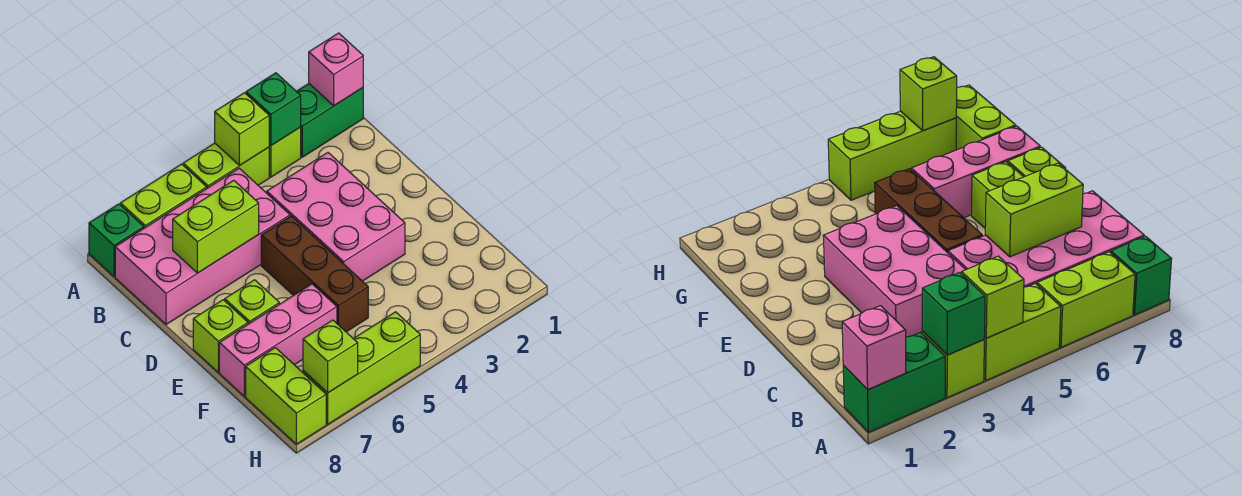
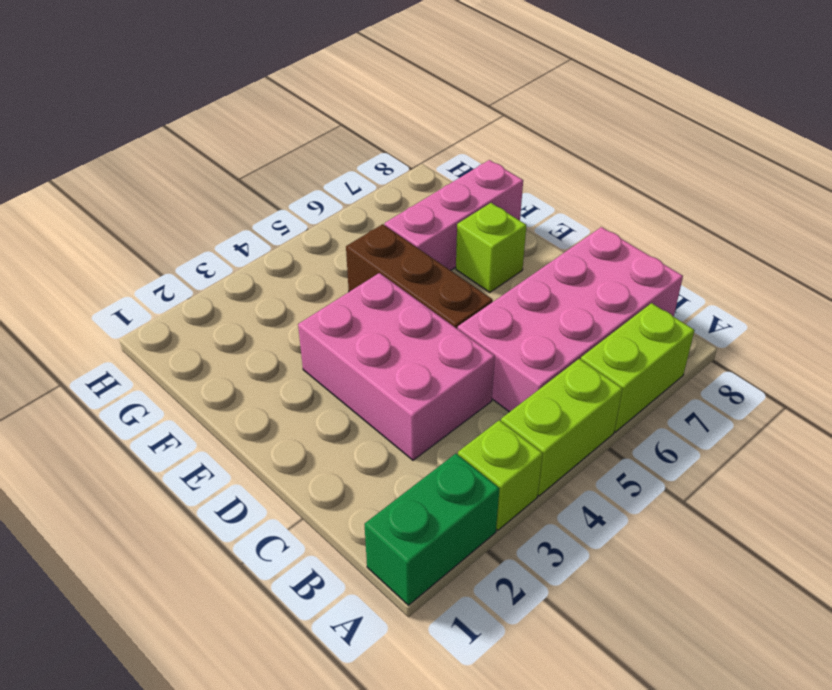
none -> green brick A8 level 1
none -> lime brick E8 level 1
none -> lime brick G8:H8 level 1

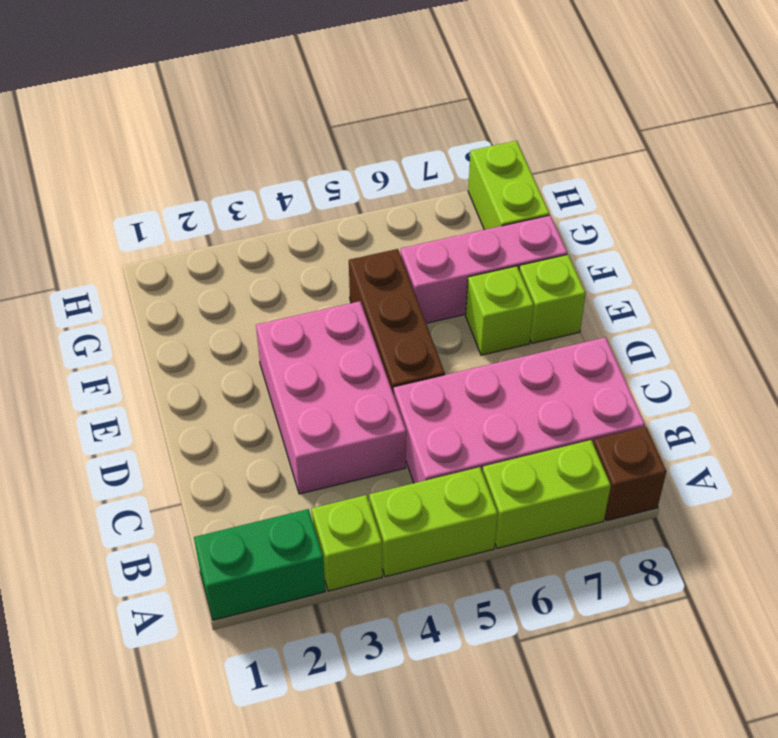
brown brick A8 level 1 -> green brick A8 level 1
none -> lime brick H5:H7 level 1
none -> pink brick A1 level 2
none -> green brick A3 level 2

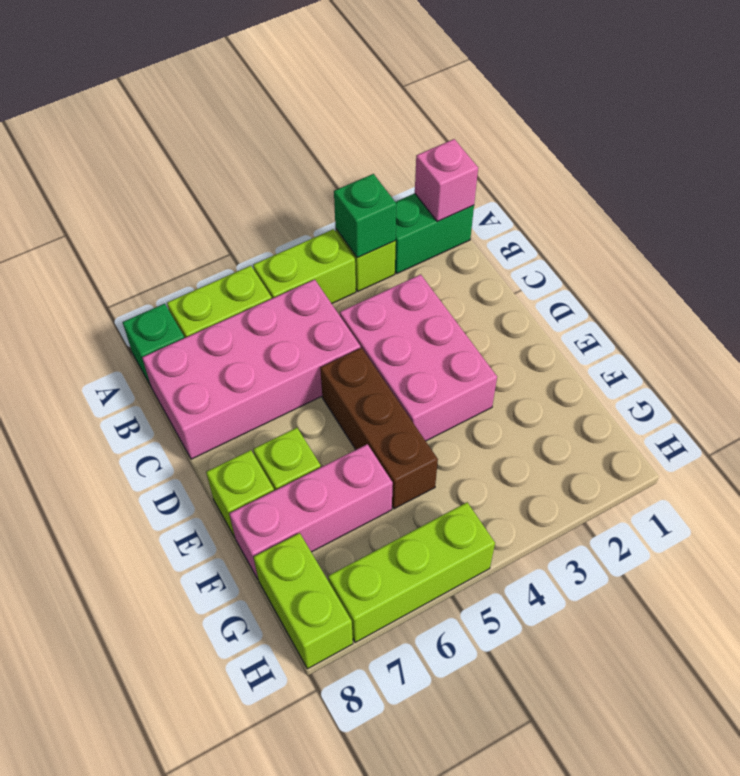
none -> lime brick A4 level 2
none -> lime brick C6:C7 level 2
none -> lime brick H7 level 2

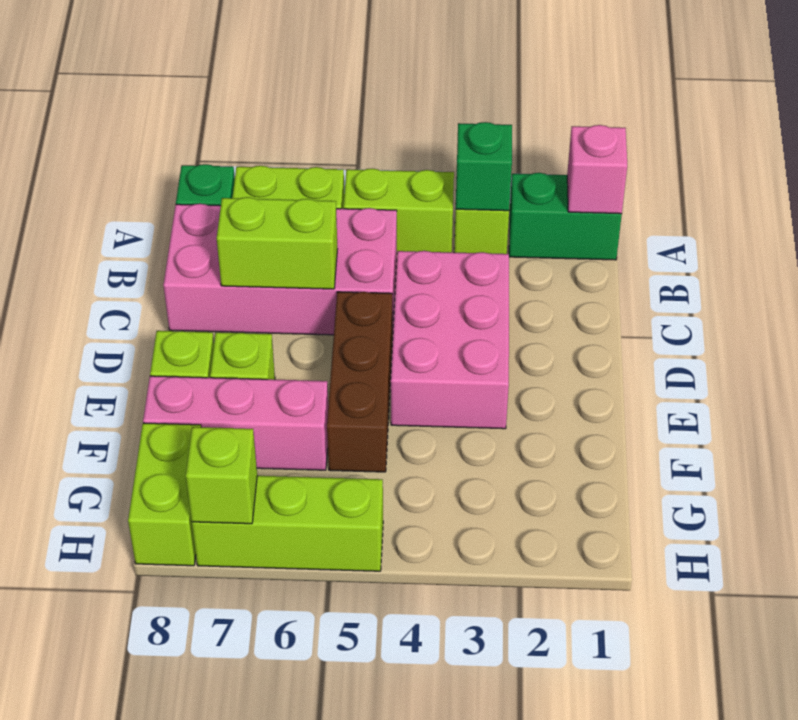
none -> lime brick A4 level 2

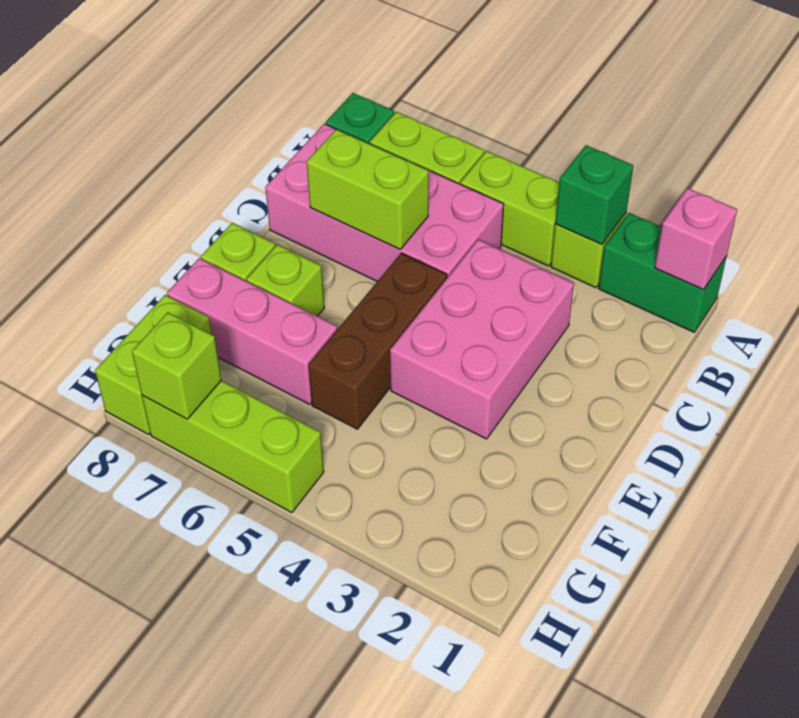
none -> lime brick A4 level 2

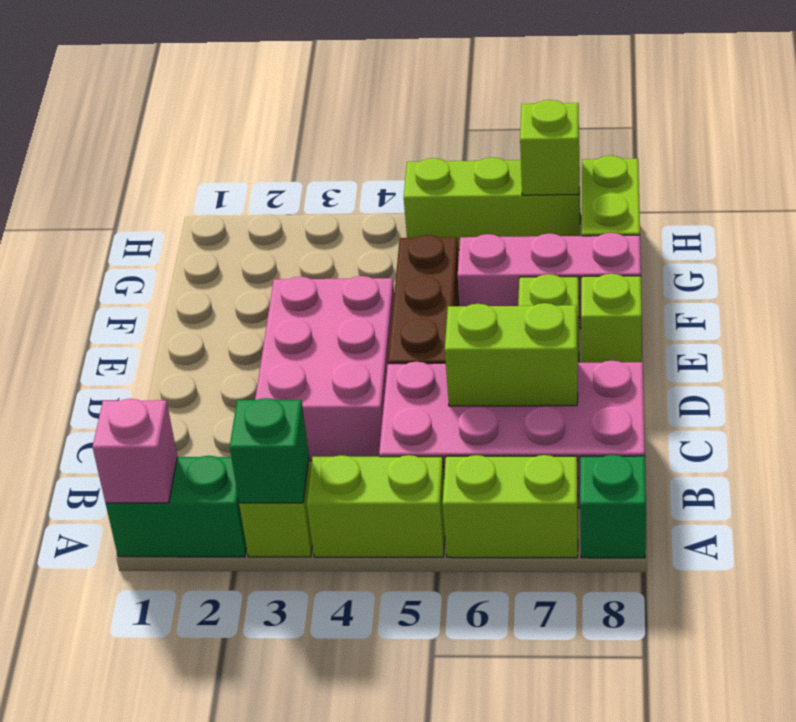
none -> lime brick A4 level 2

